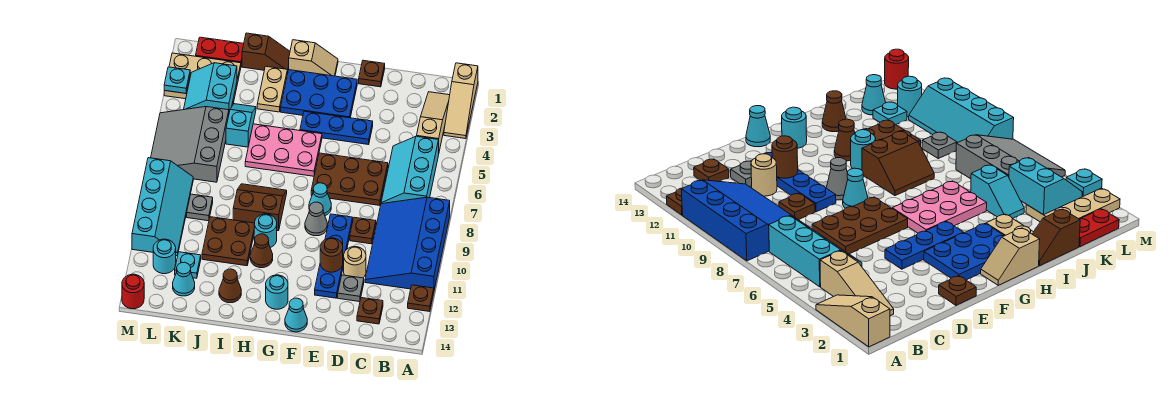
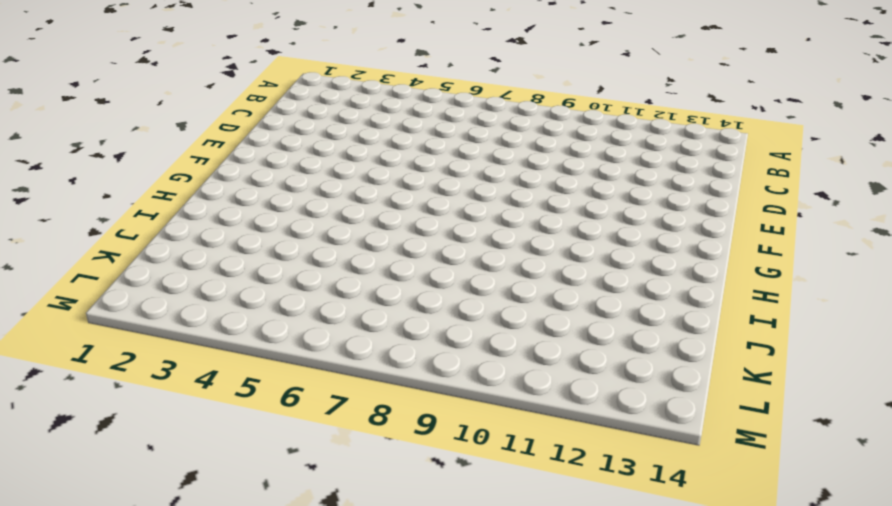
none -> tan slope A1:A3 level 1 top 1
none -> blue slope A8:C11 level 1 top A
none -> brown plate A12 level 1
none -> tan slope B2:B4 level 1 top 4

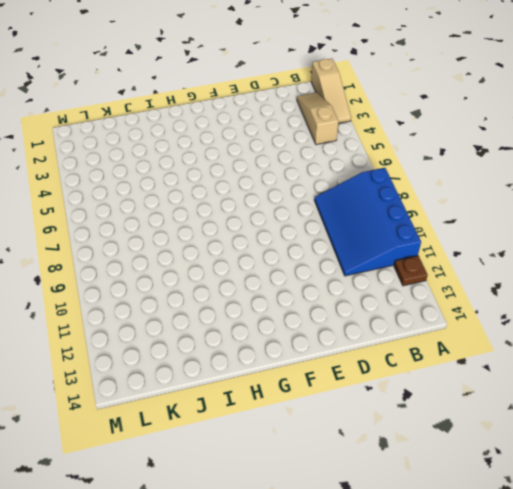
none -> cyan slope B5:C7 level 1 top B
none -> brown plate C13 level 1
none -> brown plate D6:F7 level 1
none -> brown plate D9 level 1

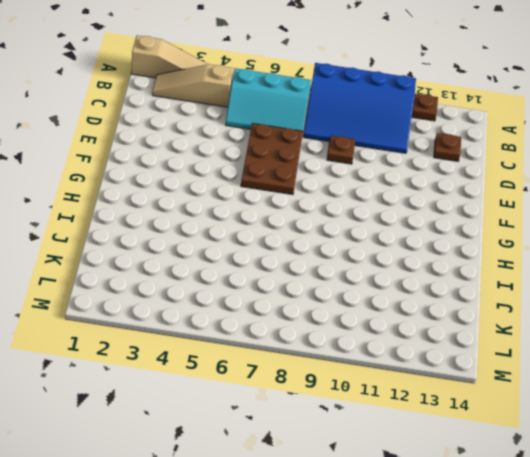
none -> tan round brick D11 level 1
none -> grey plate D12 level 1
none -> brown plate E1 level 1
none -> blue plate E4:G4 level 1

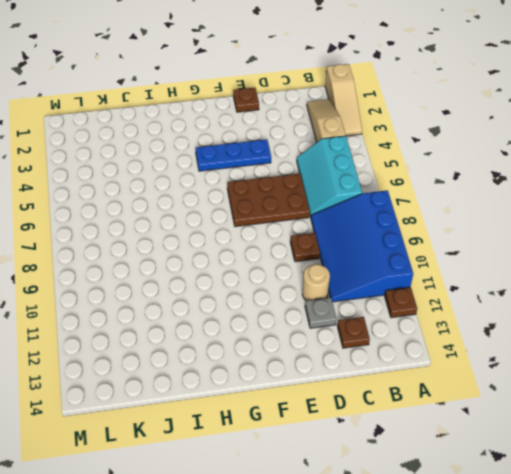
none -> blue plate E9:E12 level 1
none -> blue plate F2:H3 level 1
none -> cyan cone F8 level 1
none -> grey cone F9 level 1

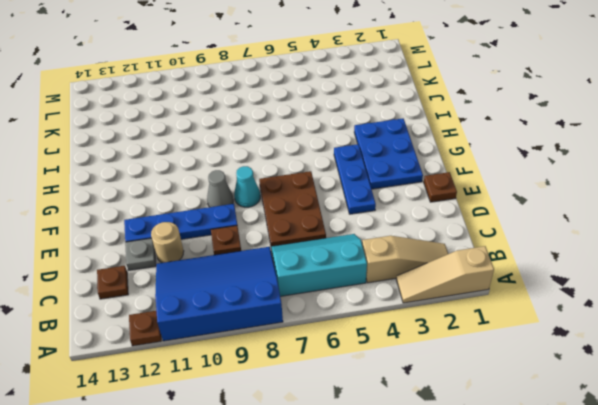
none -> cyan cone F14 level 1
none -> tan slope G1:H1 level 1 top H
none -> pink plate G5:I6 level 1
none -> cyan round brick G13 level 1

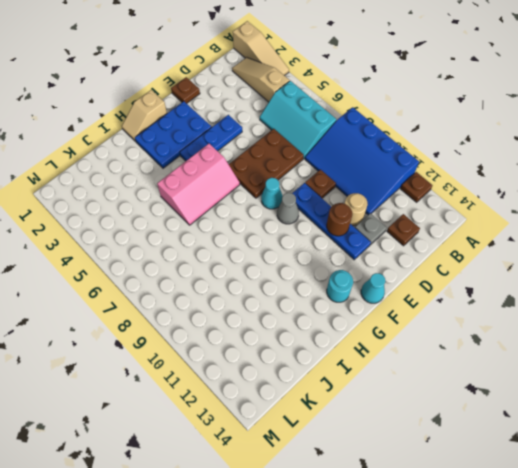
tan slope G1:H1 level 1 top G -> tan slope G1:H1 level 1 top H
pink slope G5:I6 level 1 top 5 -> pink plate G5:I6 level 1
none -> brown slope H8:I9 level 1 top 9
none -> cyan round brick H10 level 1
none -> brown cone H11 level 1
none -> brown slope I1:J1 level 1 top J

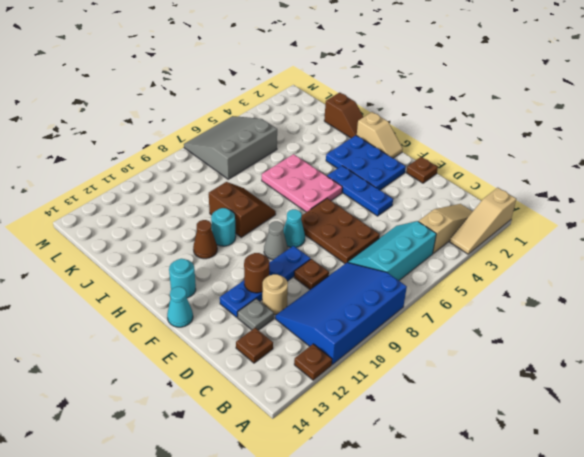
none -> tan plate I2:I3 level 1
none -> brown plate I10:J11 level 1
none -> brown cone I13 level 1
none -> cyan slope J4:J5 level 1 top 5

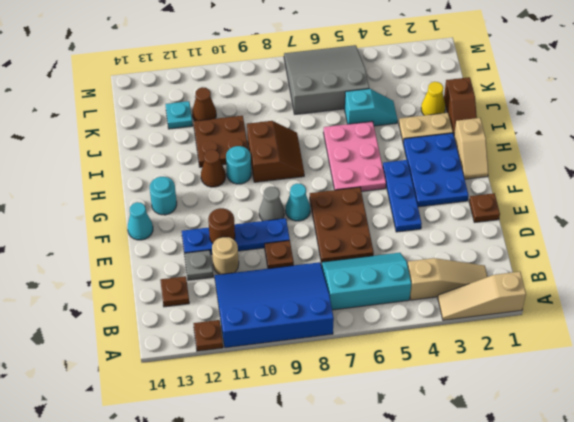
yellow cone J2 level 1 -> none
brown cone K11 level 1 -> brown cone I13 level 1
none -> red plate K1:L1 level 1
none -> tan plate K2:M3 level 1
none -> grey plate K9 level 1
none -> cyan cone K13 level 1

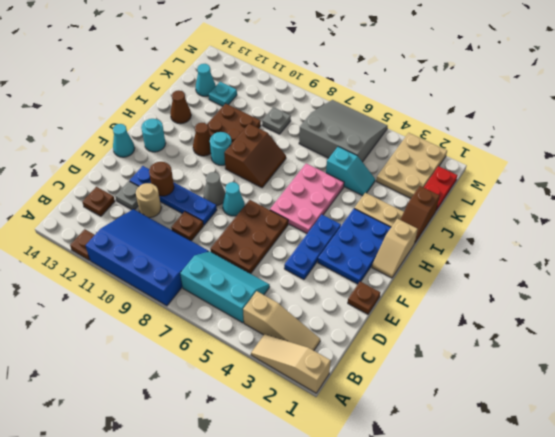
none -> cyan slope L8:M11 level 1 top M
none -> cyan round brick L12 level 1
none -> red round brick M14 level 1
none -> cyan slope K3:L4 level 2 top K

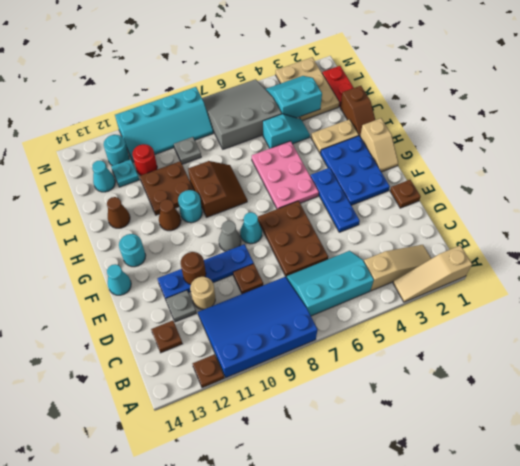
red round brick K11 level 1 -> red round brick M14 level 1
none -> cyan plate M3 level 2

